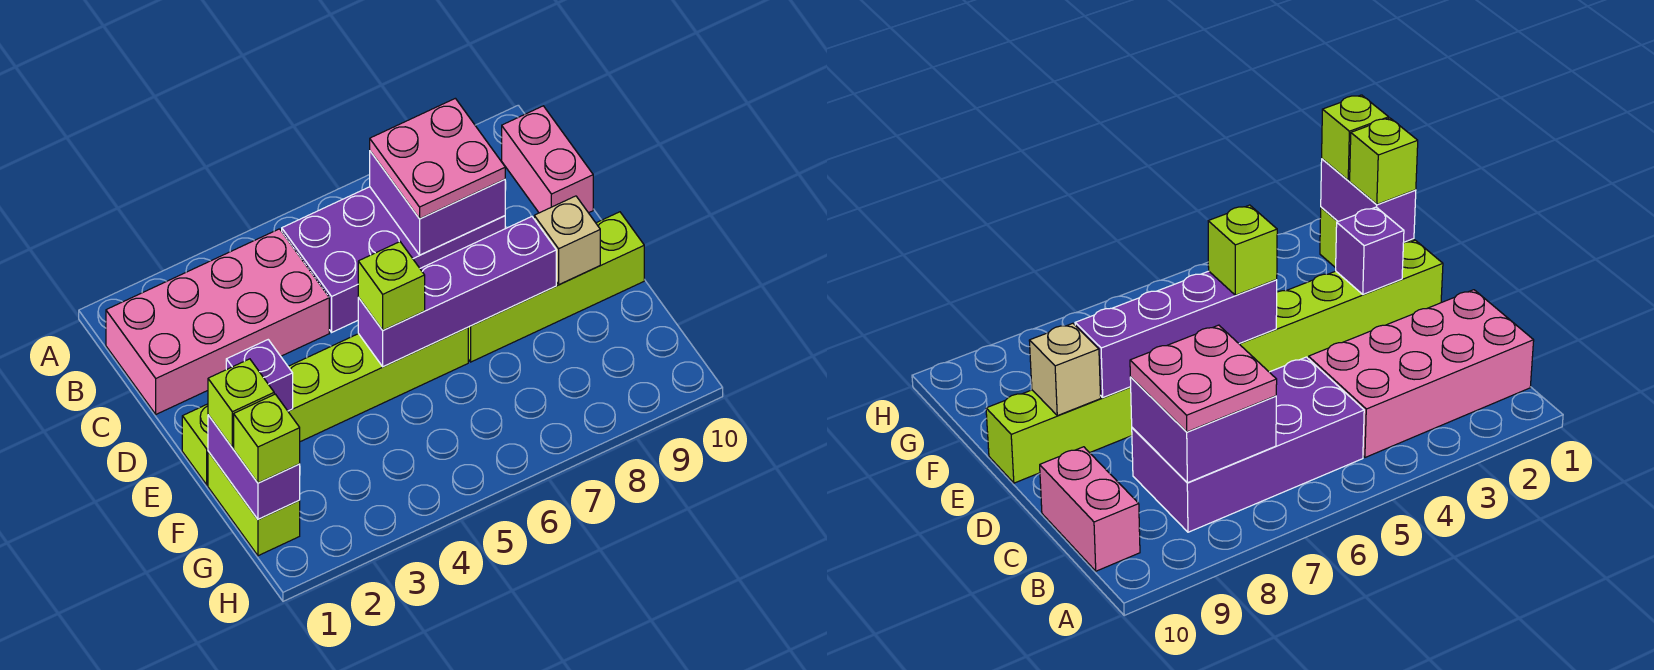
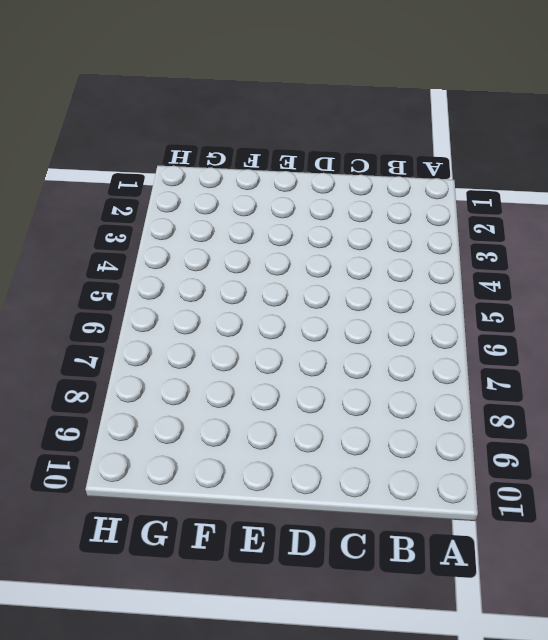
none -> pink brick B1:C4 level 1
none -> purple brick B5:C8 level 1
none -> pink brick B10:C10 level 1

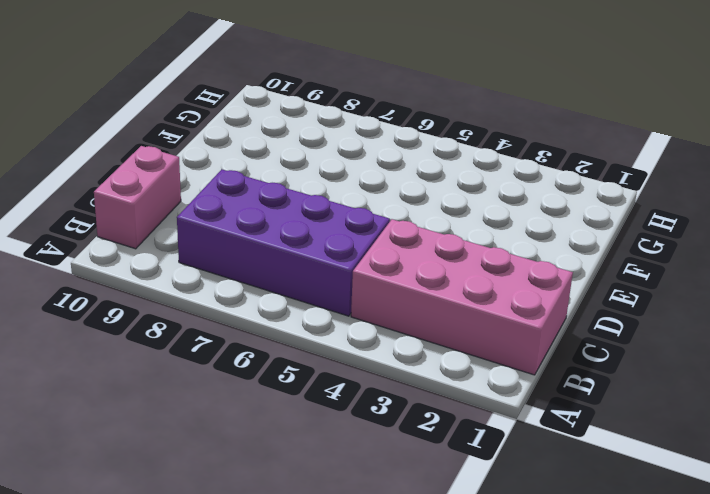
none -> lime brick E1:E6 level 1
none -> lime brick E7:E10 level 1
none -> lime brick F1:G1 level 1

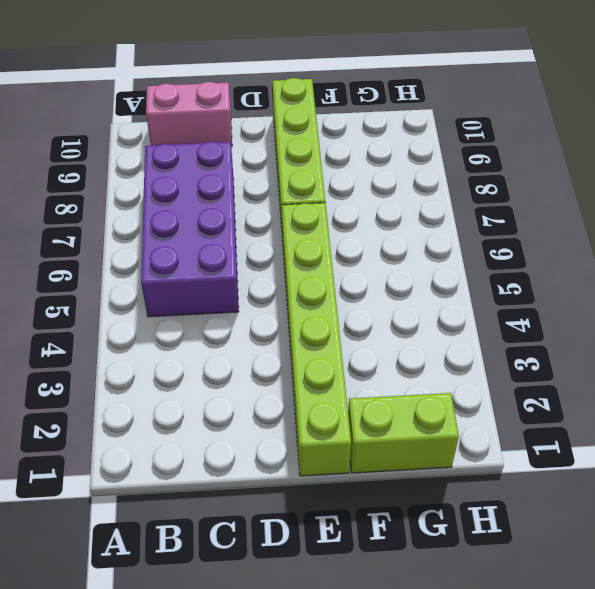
none -> pink brick B1:C4 level 1
none -> purple brick B7:C8 level 2
none -> purple brick E2 level 2

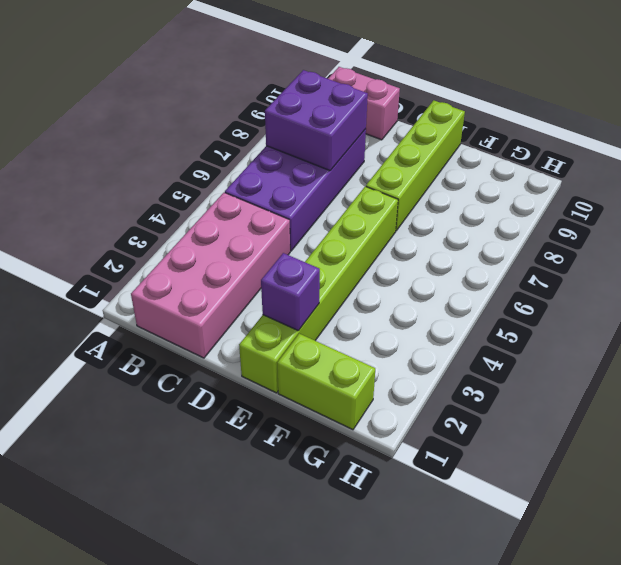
none -> purple brick E5:E8 level 2
none -> tan brick E9 level 2
none -> purple brick F1:G1 level 2

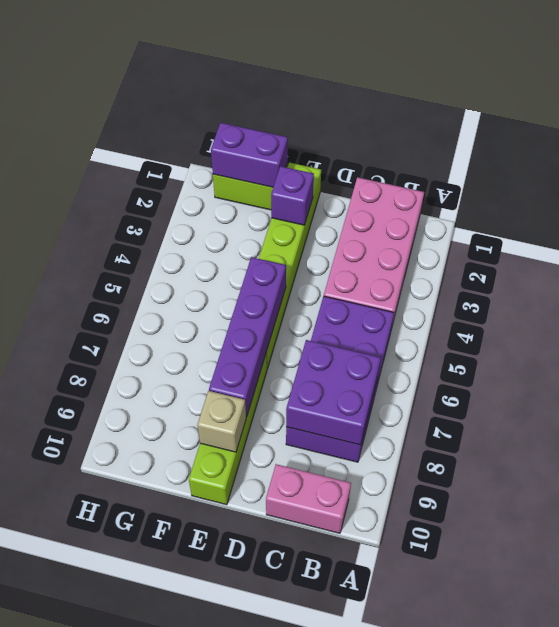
none -> pink plate B7:C8 level 3
none -> lime brick E5 level 3
none -> lime brick F1 level 3

